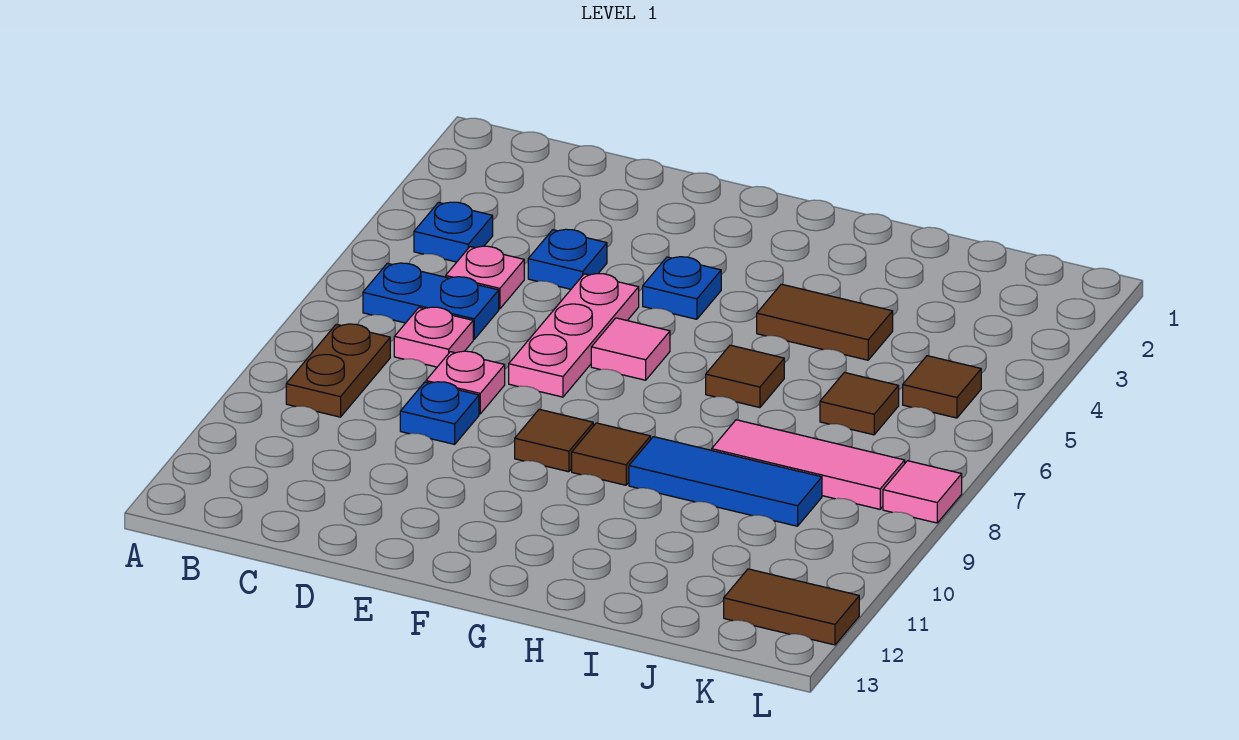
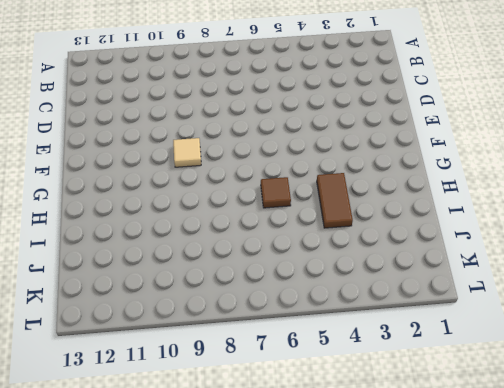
tan tile F9 level 1 -> brown tile F9 level 1
none -> blue plate B4 level 1
none -> blue plate B6:C6 level 1
none -> brown plate B8:B9 level 1

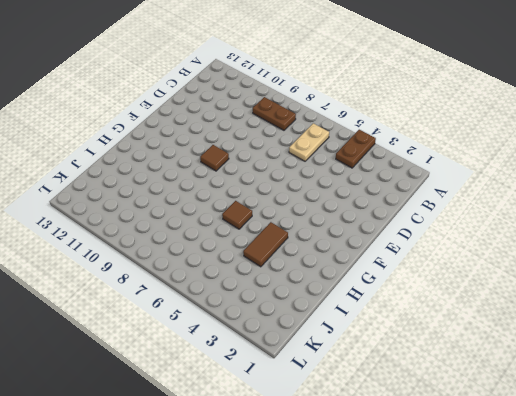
brown plate A4:B4 level 1 -> blue plate B4 level 1
tan plate B6:C6 level 1 -> blue plate B6:C6 level 1
none -> pink plate C5 level 1
none -> pink plate C7 level 1
none -> blue plate D4 level 1

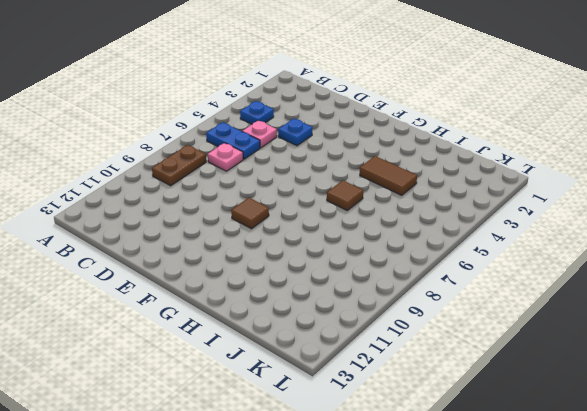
none -> pink plate D8 level 1
none -> blue plate D9 level 1
none -> pink plate E5:E7 level 1

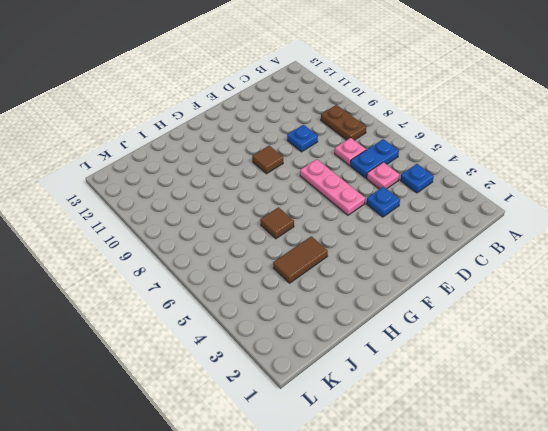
none -> pink plate D8 level 1
none -> blue plate F4 level 1
none -> pink tile F6 level 1

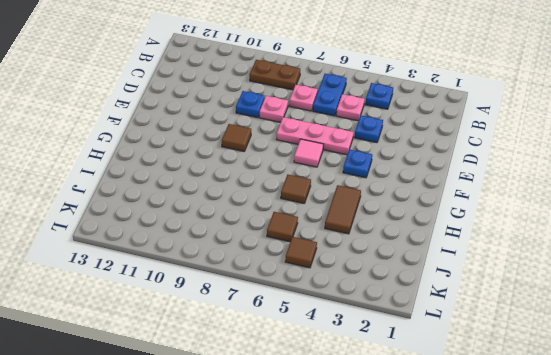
none -> brown tile G9 level 1
none -> blue tile H9:J9 level 1
none -> pink tile I8:K8 level 1

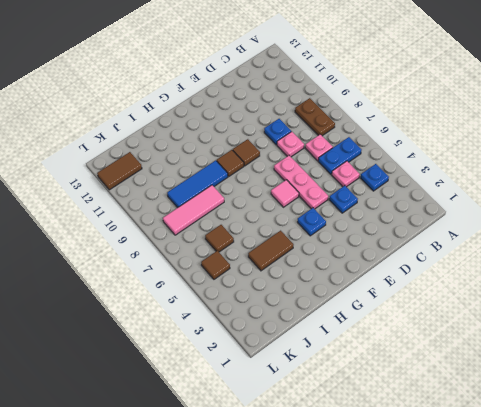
none -> brown tile H6 level 1
none -> pink tile L8 level 1

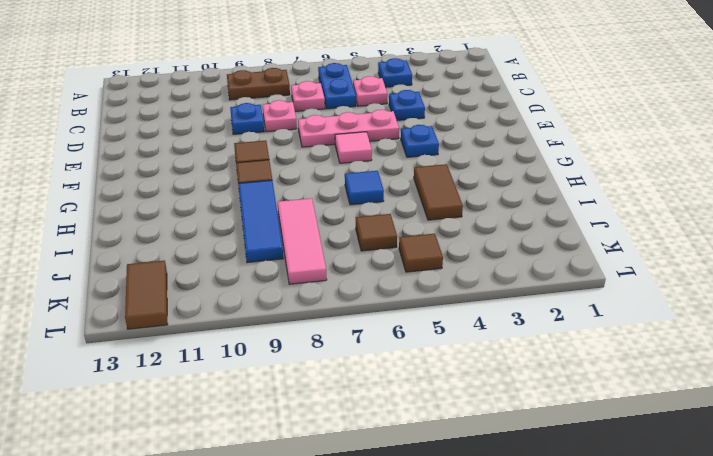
blue tile H6 level 1 -> brown tile H6 level 1
none -> pink tile L8 level 1

